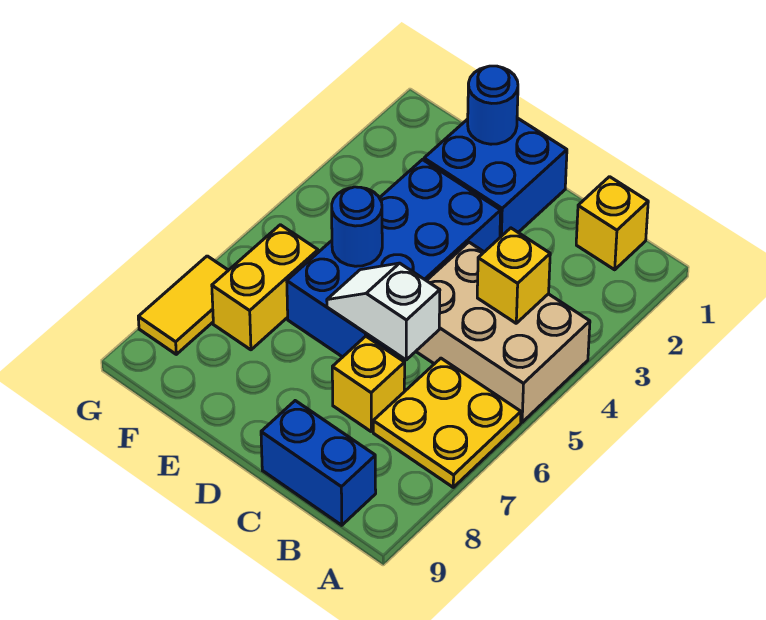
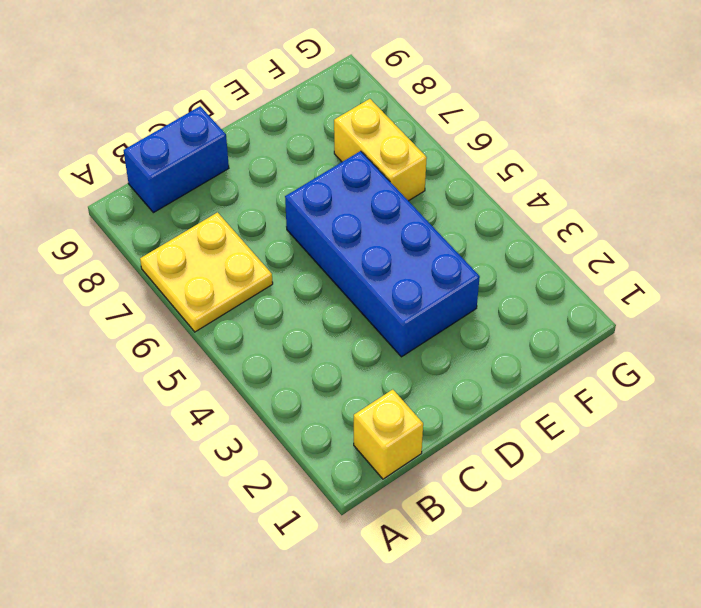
none -> tan brick A4:C5 level 1
none -> yellow brick C7 level 1
none -> blue brick D1:E2 level 1

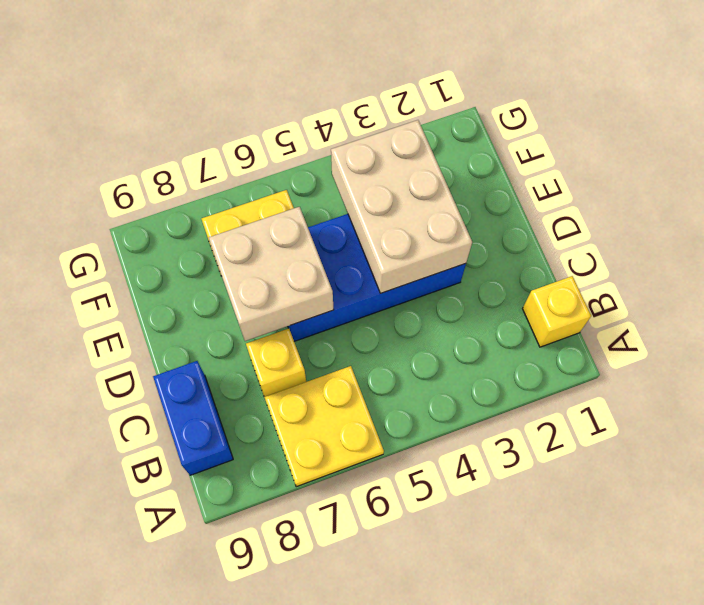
tan brick D3:F4 level 2 -> tan brick A4:C5 level 1
tan brick D6:E7 level 2 -> white slope C6:D6 level 2 top C
none -> blue brick D1:E2 level 1
none -> yellow tile G7:G8 level 1
none -> yellow brick B4 level 2

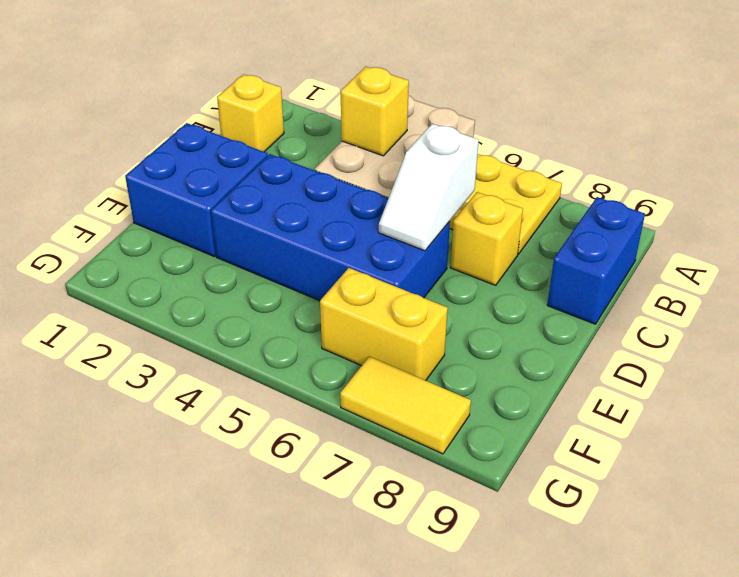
none -> blue round brick E1 level 2
none -> blue round brick E5 level 2

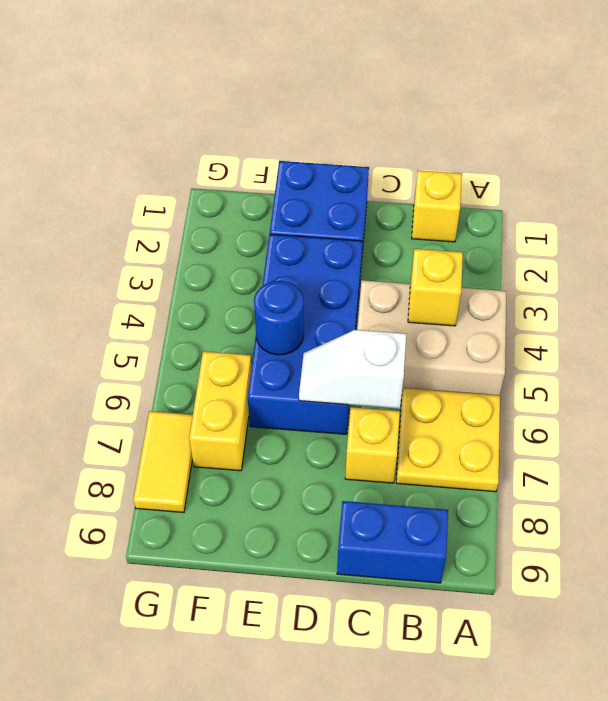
none -> blue round brick E1 level 2

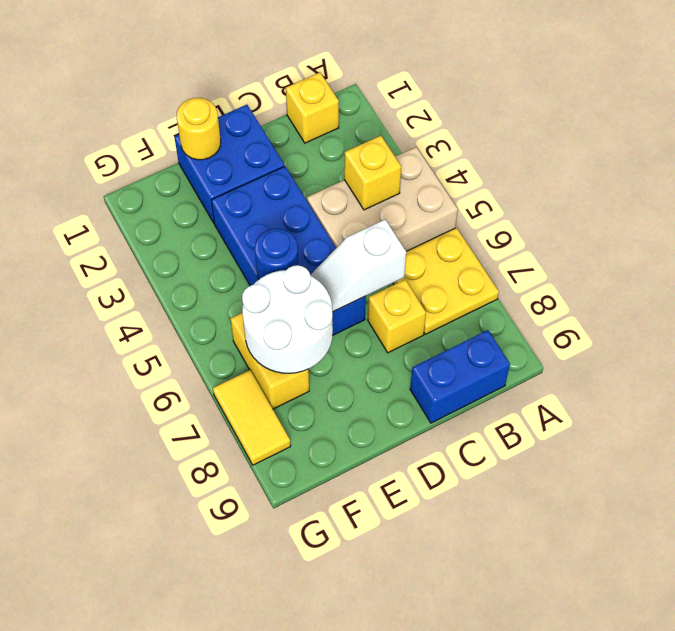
yellow round brick E1 level 2 -> blue round brick E1 level 2
white round brick E6:F7 level 2 -> none

